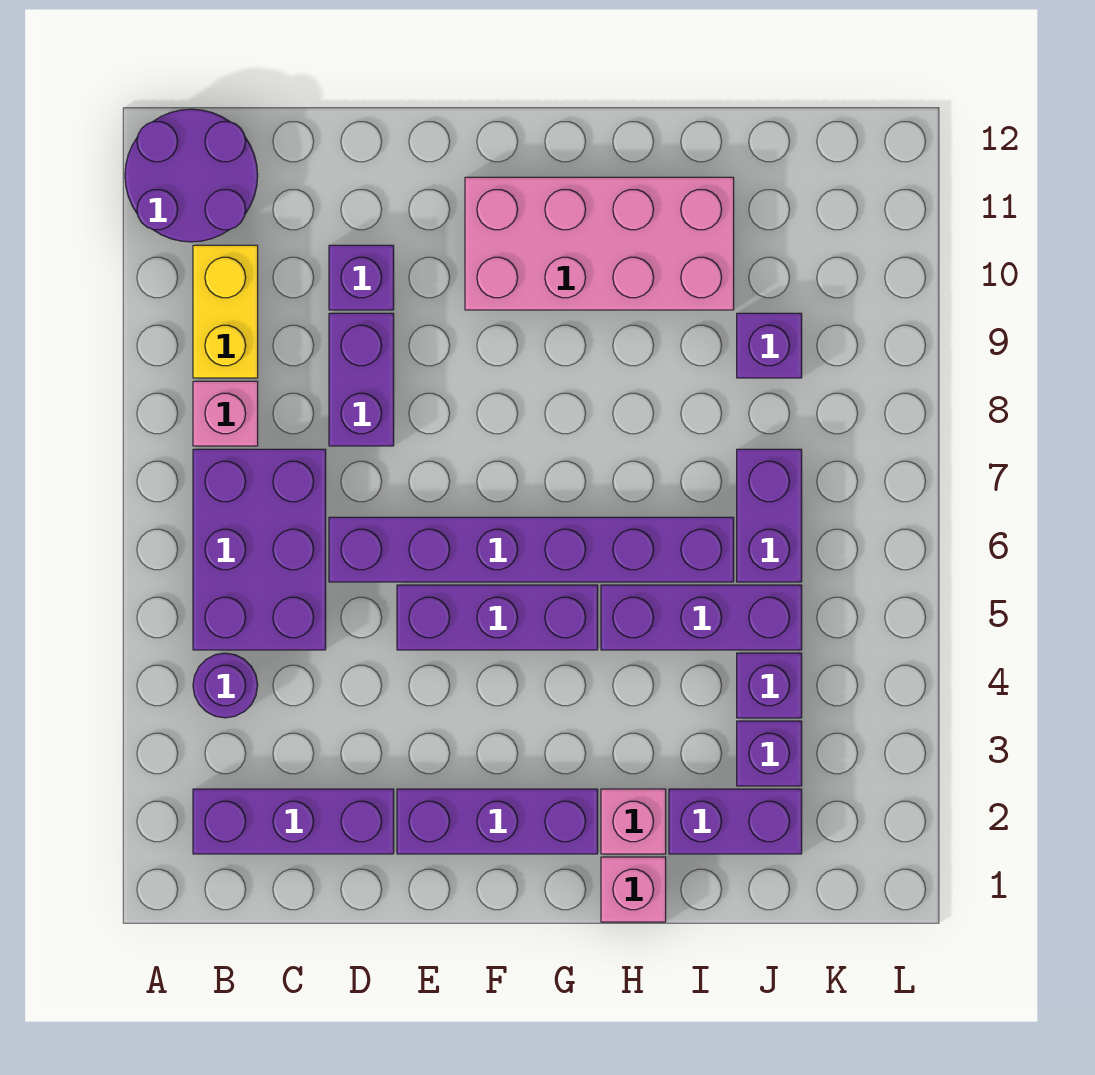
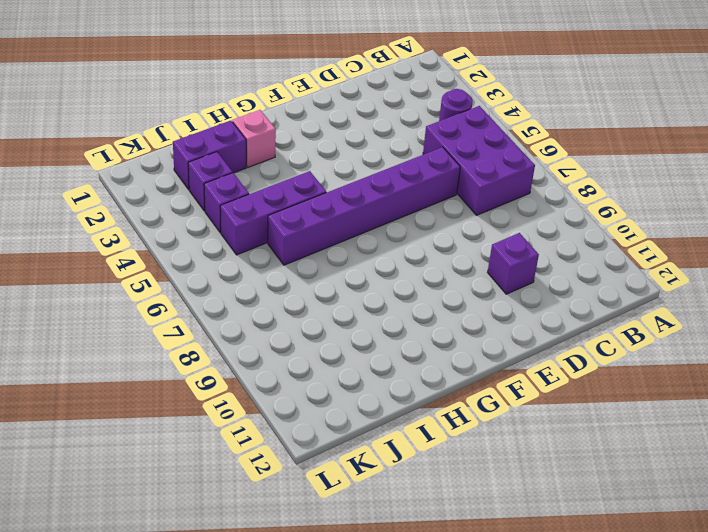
none -> purple round brick A11:B12 level 1
none -> purple brick B2:D2 level 1
none -> pink brick B8 level 1

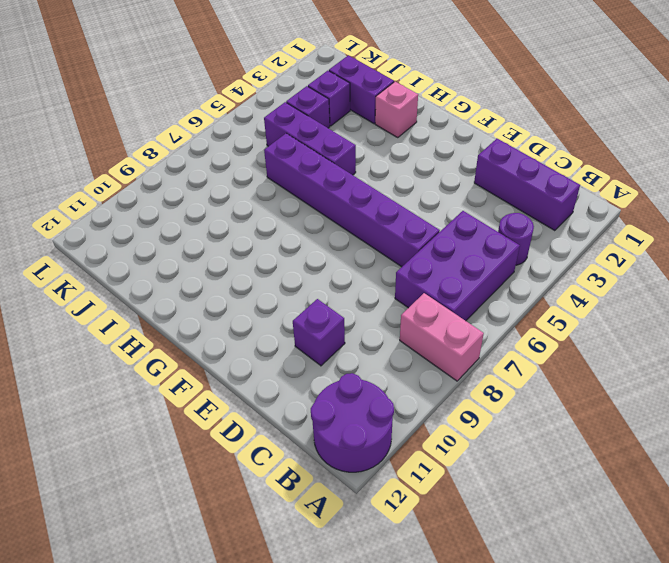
pink brick A8:B8 level 1 -> pink brick B8 level 1
none -> yellow brick B9:B10 level 1
none -> purple brick D8:D9 level 1
none -> purple brick E2:G2 level 1

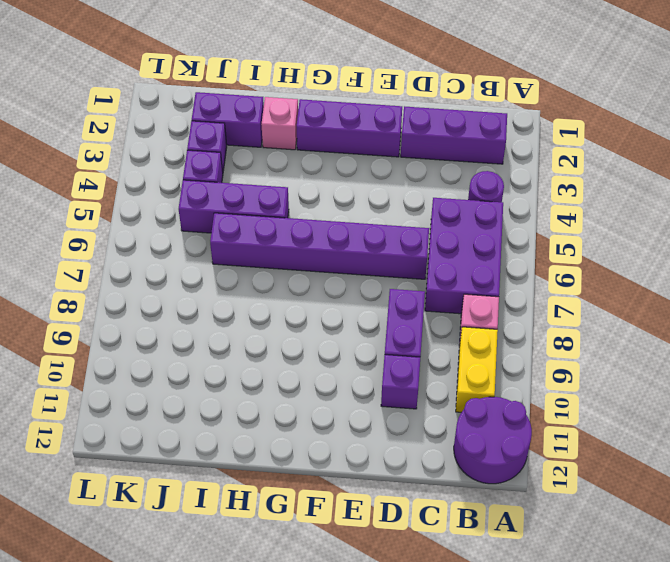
none -> purple brick E5:G5 level 1
none -> pink brick F10:I11 level 1
none -> pink brick H1 level 1

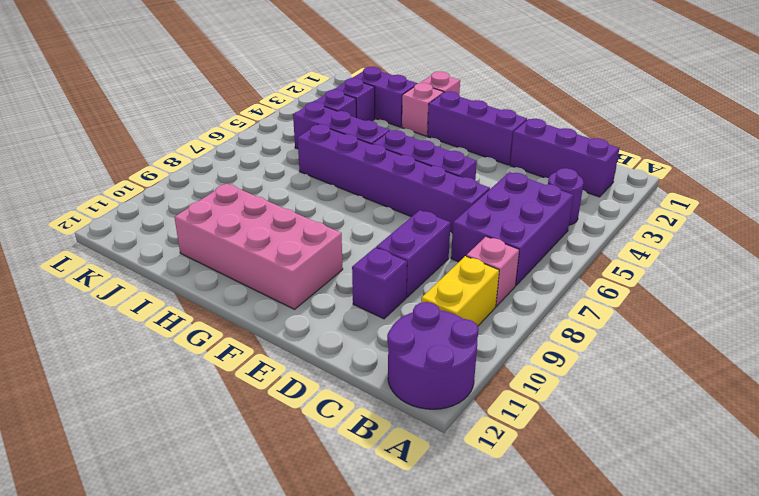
none -> purple brick J6:J7 level 1
none -> purple brick J9 level 1

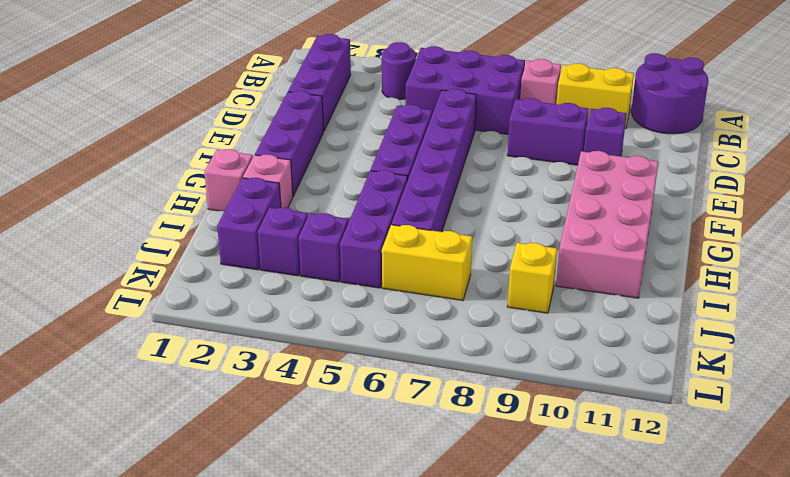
yellow brick J6:J7 level 1 -> purple brick J6:J7 level 1
yellow brick J9 level 1 -> purple brick J9 level 1

